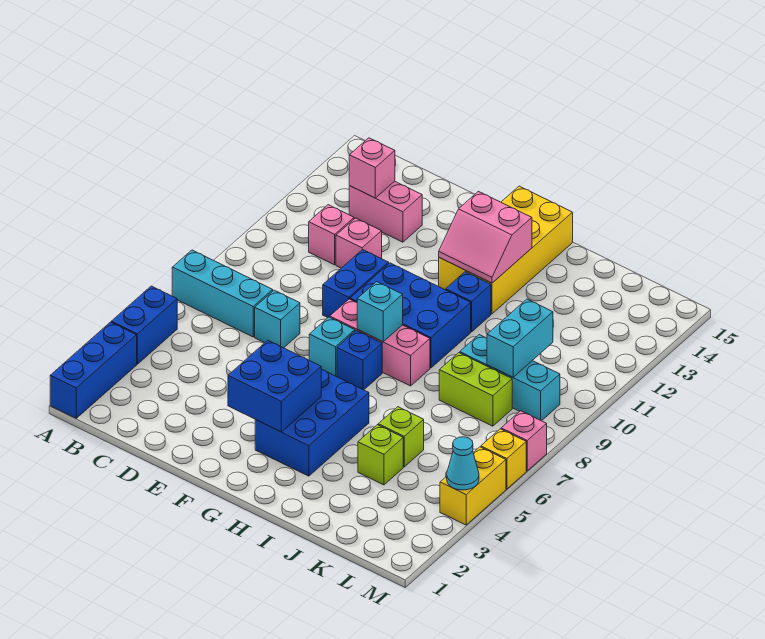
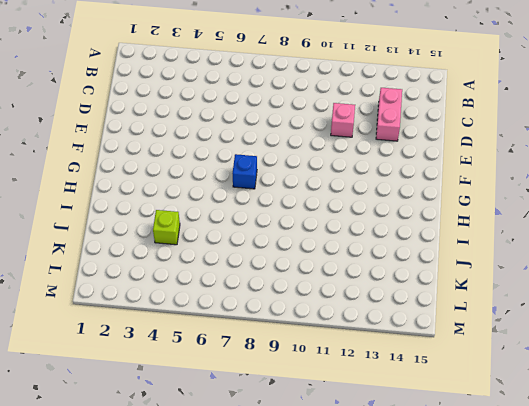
none -> blue brick A1:A3 level 1
none -> blue brick A4:A5 level 1
none -> cyan brick A7:C7 level 1

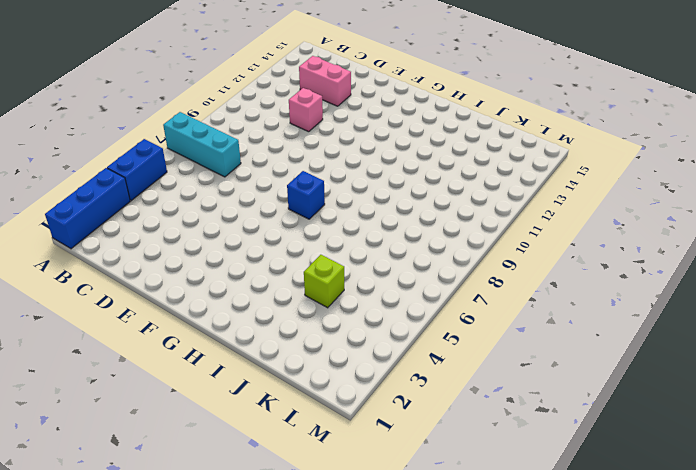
none -> pink brick C11 level 1
none -> cyan brick D7 level 1
none -> blue brick E9:E10 level 1

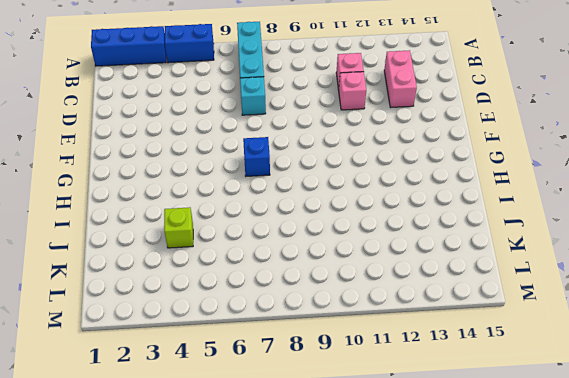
none -> blue brick E9:E10 level 1
none -> cyan brick F7 level 1
none -> pink brick F8:H8 level 1

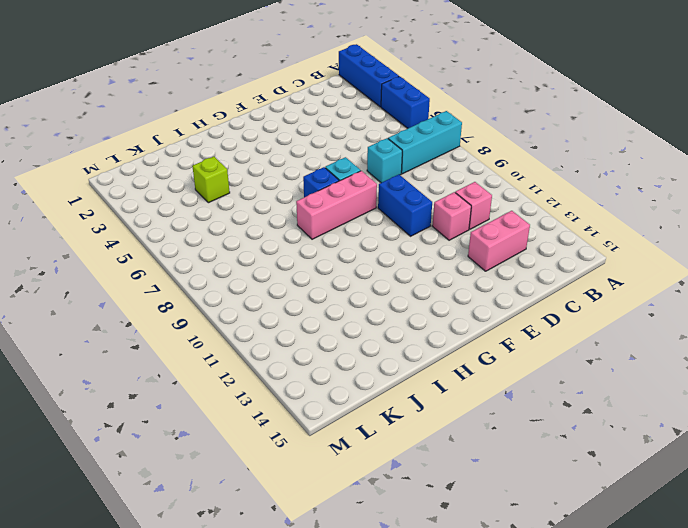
none -> blue brick F9:H10 level 1
none -> blue brick G3:H5 level 1
none -> yellow brick G12:H15 level 1

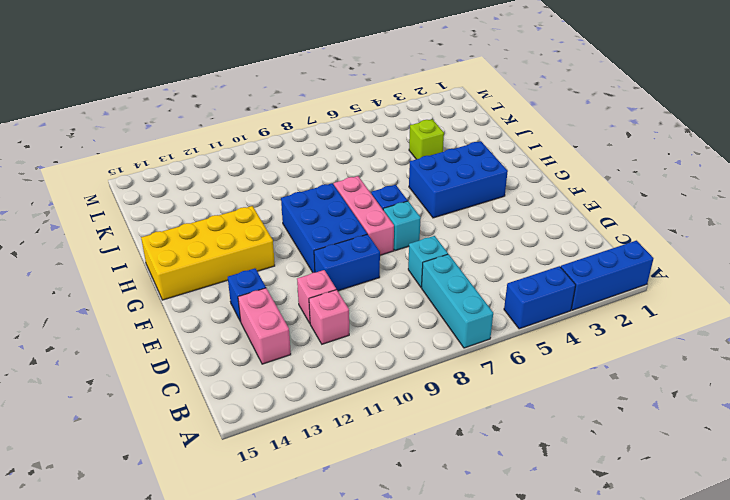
blue brick E13 level 1 -> blue brick H11 level 1
none -> lime brick J5 level 1
none -> lime brick J8:K8 level 1
none -> cyan brick J9:L9 level 1

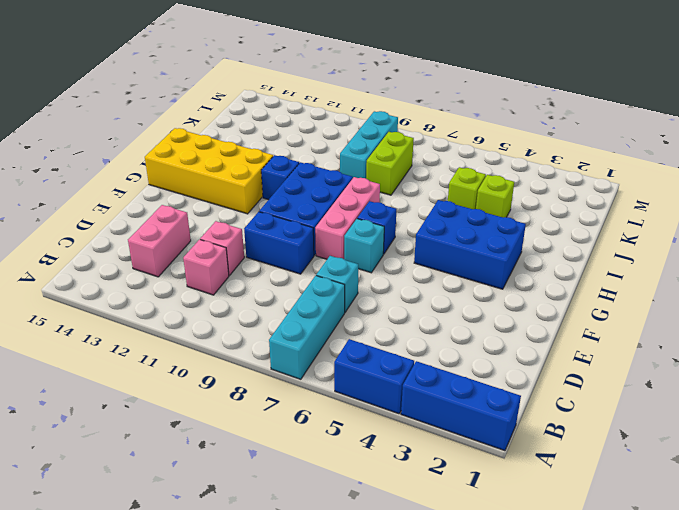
none -> yellow brick M4:M5 level 1
none -> yellow brick M6 level 1
none -> pink brick M7 level 1

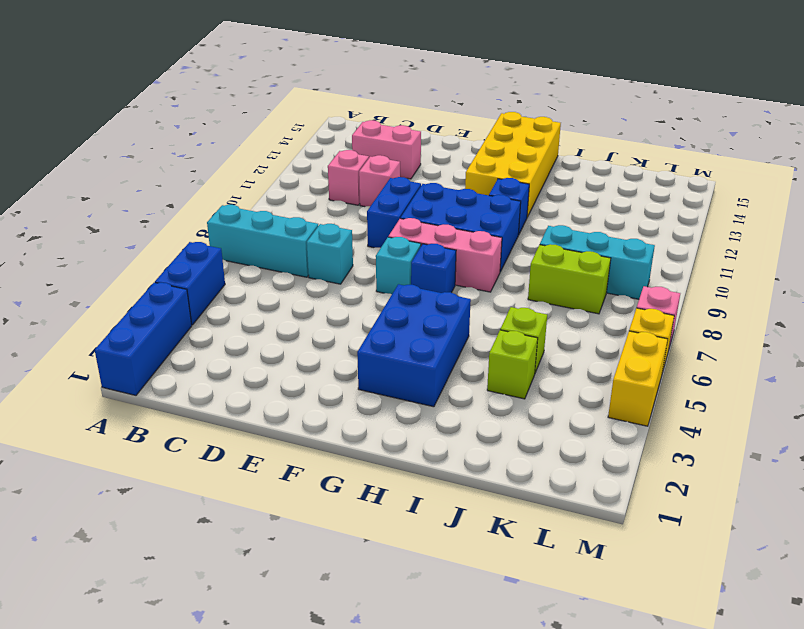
none -> pink brick C13 level 2
none -> blue brick F3:G4 level 2
none -> cyan brick G8 level 2

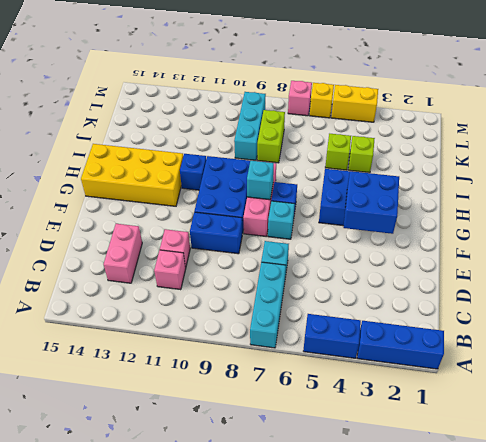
none -> pink brick C13 level 2
none -> pink slope G12:H13 level 2 top 13
none -> cyan brick K9:K10 level 2

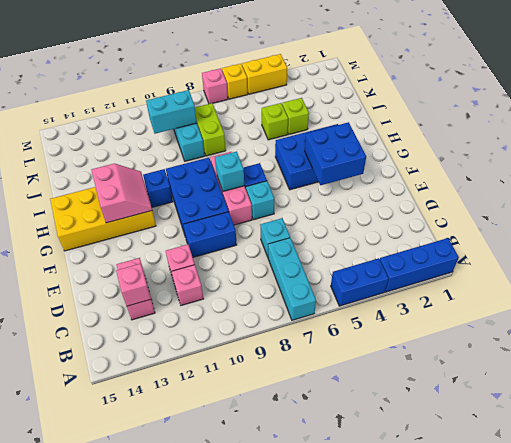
none -> cyan cone M4 level 2

